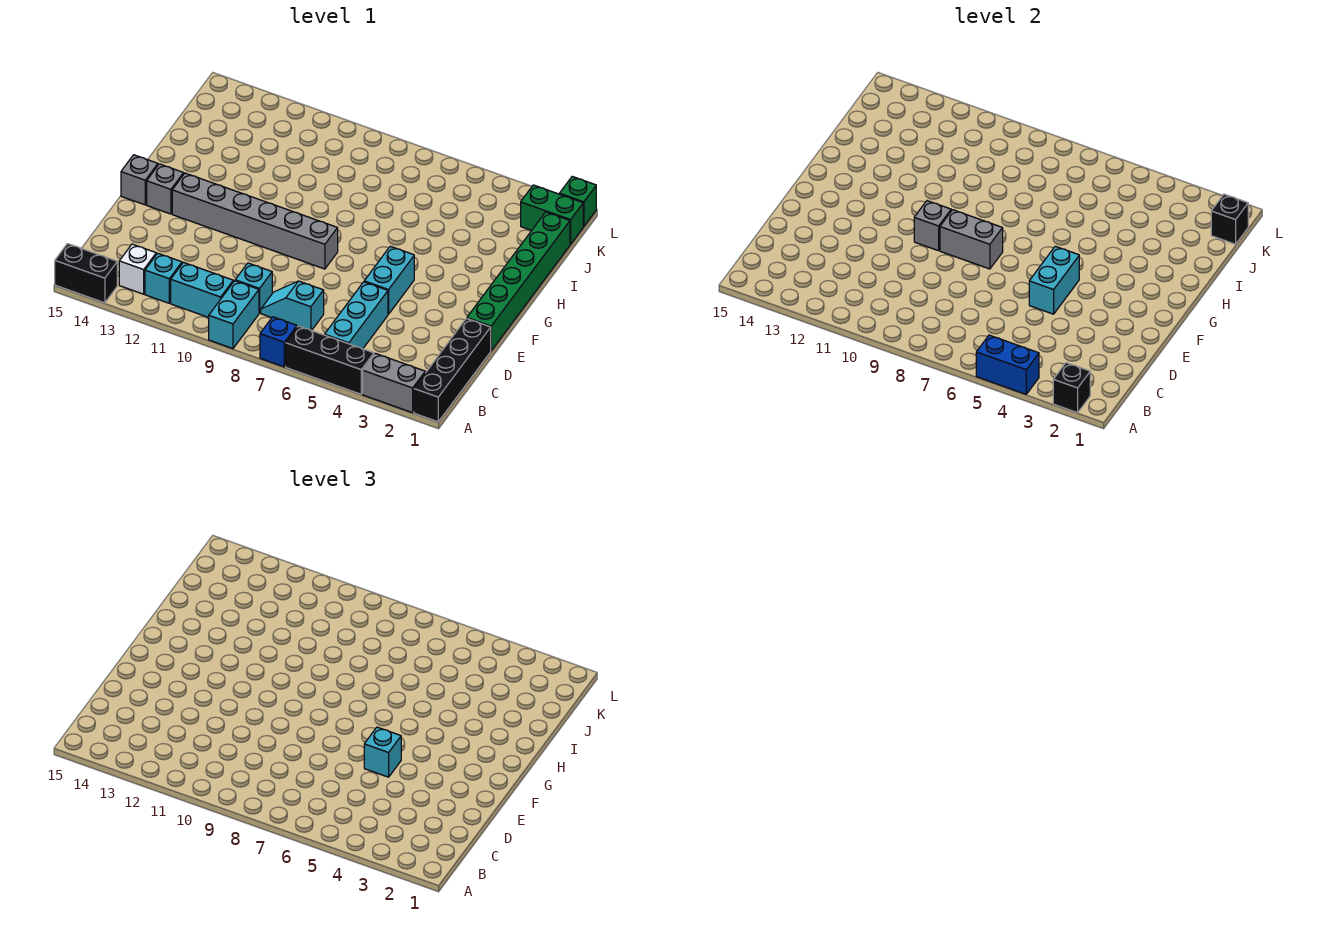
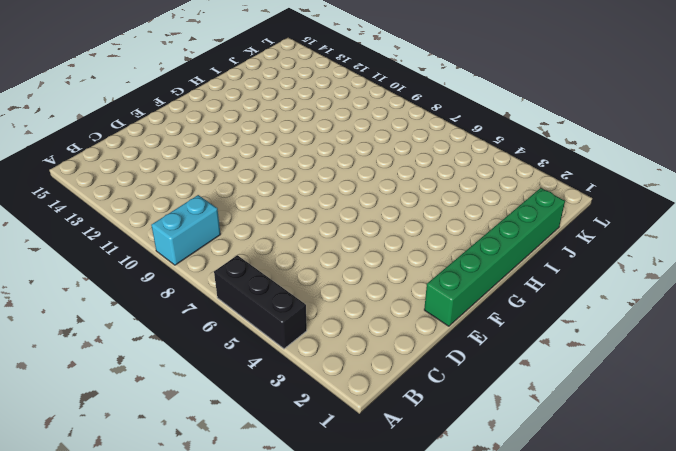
none -> black brick A1:D1 level 1
none -> grey brick A2:A3 level 1
none -> blue brick A7 level 1

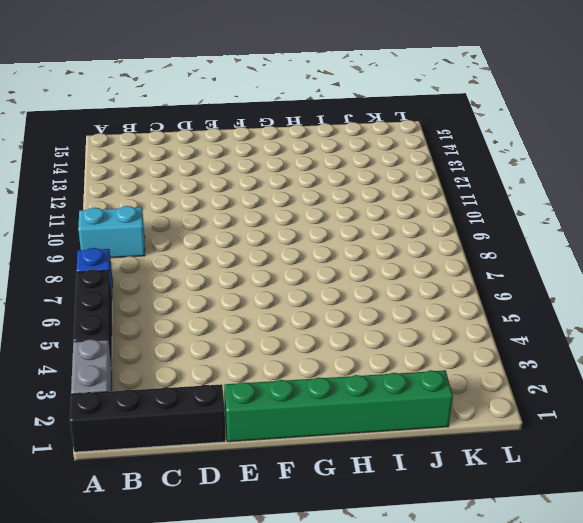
none -> black brick A14:A15 level 1
none -> cyan brick B5:D5 level 1
none -> cyan brick B10:B11 level 1

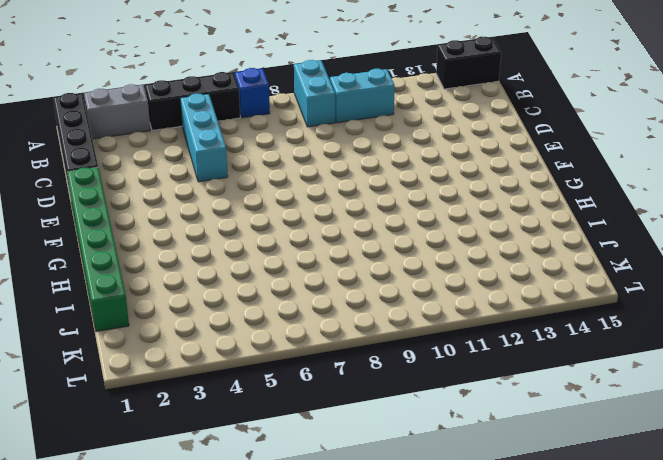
none -> cyan brick B12 level 1
none -> white brick B13 level 1
none -> cyan slope C7:C8 level 1 top 7

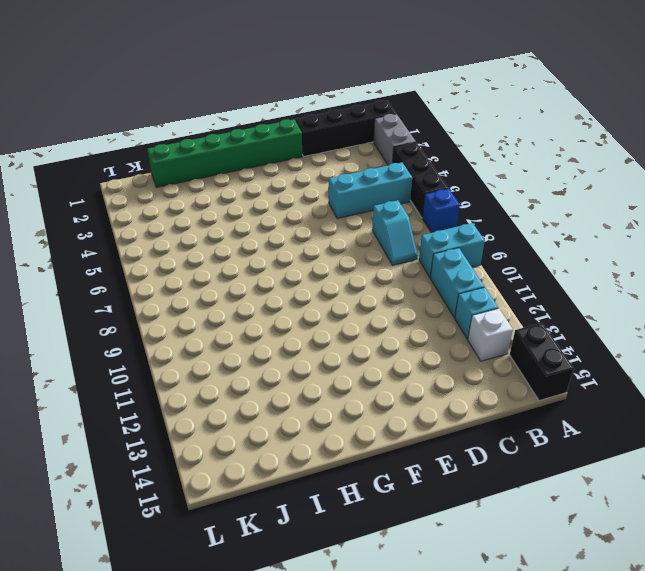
none -> cyan brick C9 level 1
none -> cyan brick E5:F5 level 1
none -> grey brick F8:F13 level 1

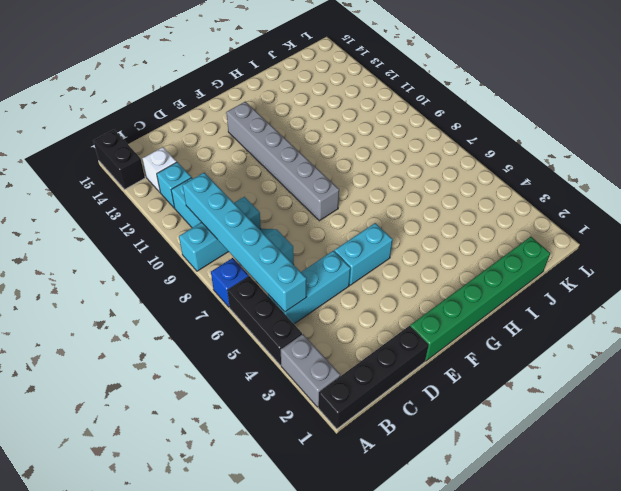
cyan brick B5:B10 level 2 -> none
none -> grey brick F14 level 1
none -> grey brick F15 level 1
none -> green brick K1:K2 level 1

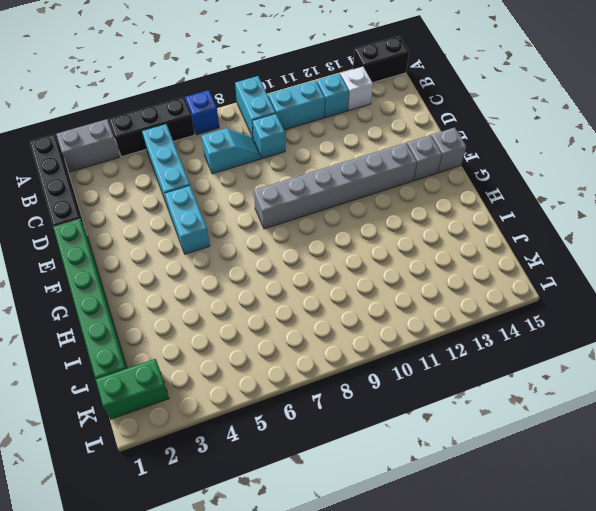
none -> green brick L1 level 1
none -> black brick A2 level 2
none -> blue brick A4:A5 level 2

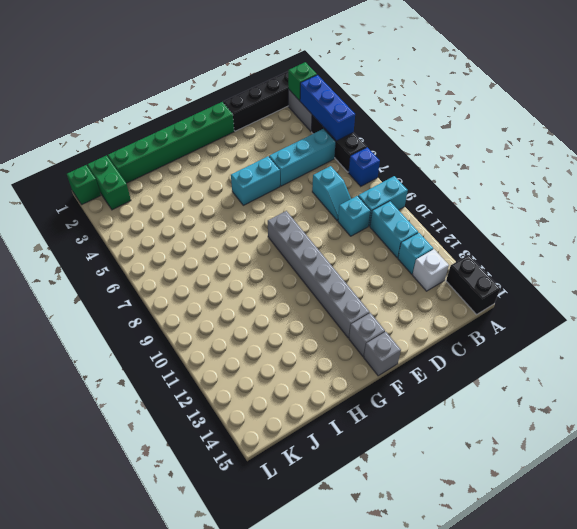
green brick A2 level 2 -> black brick A2 level 2
blue brick A3:A5 level 2 -> blue brick A4:A5 level 2
none -> cyan brick E5:F5 level 2
none -> grey brick F8:F9 level 2
none -> grey brick F10 level 2

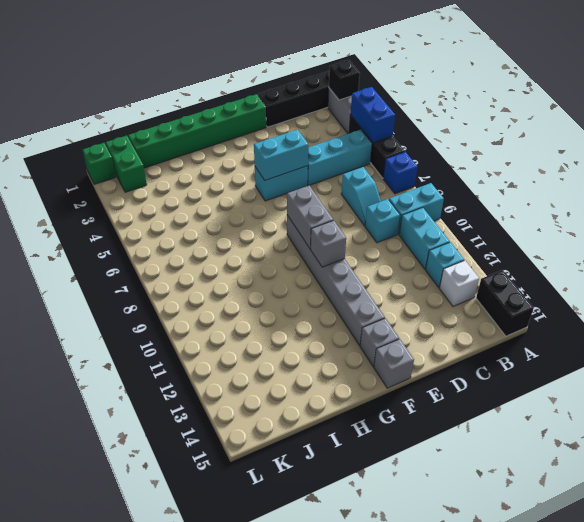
none -> black brick K1 level 2
none -> cyan brick E5 level 3

